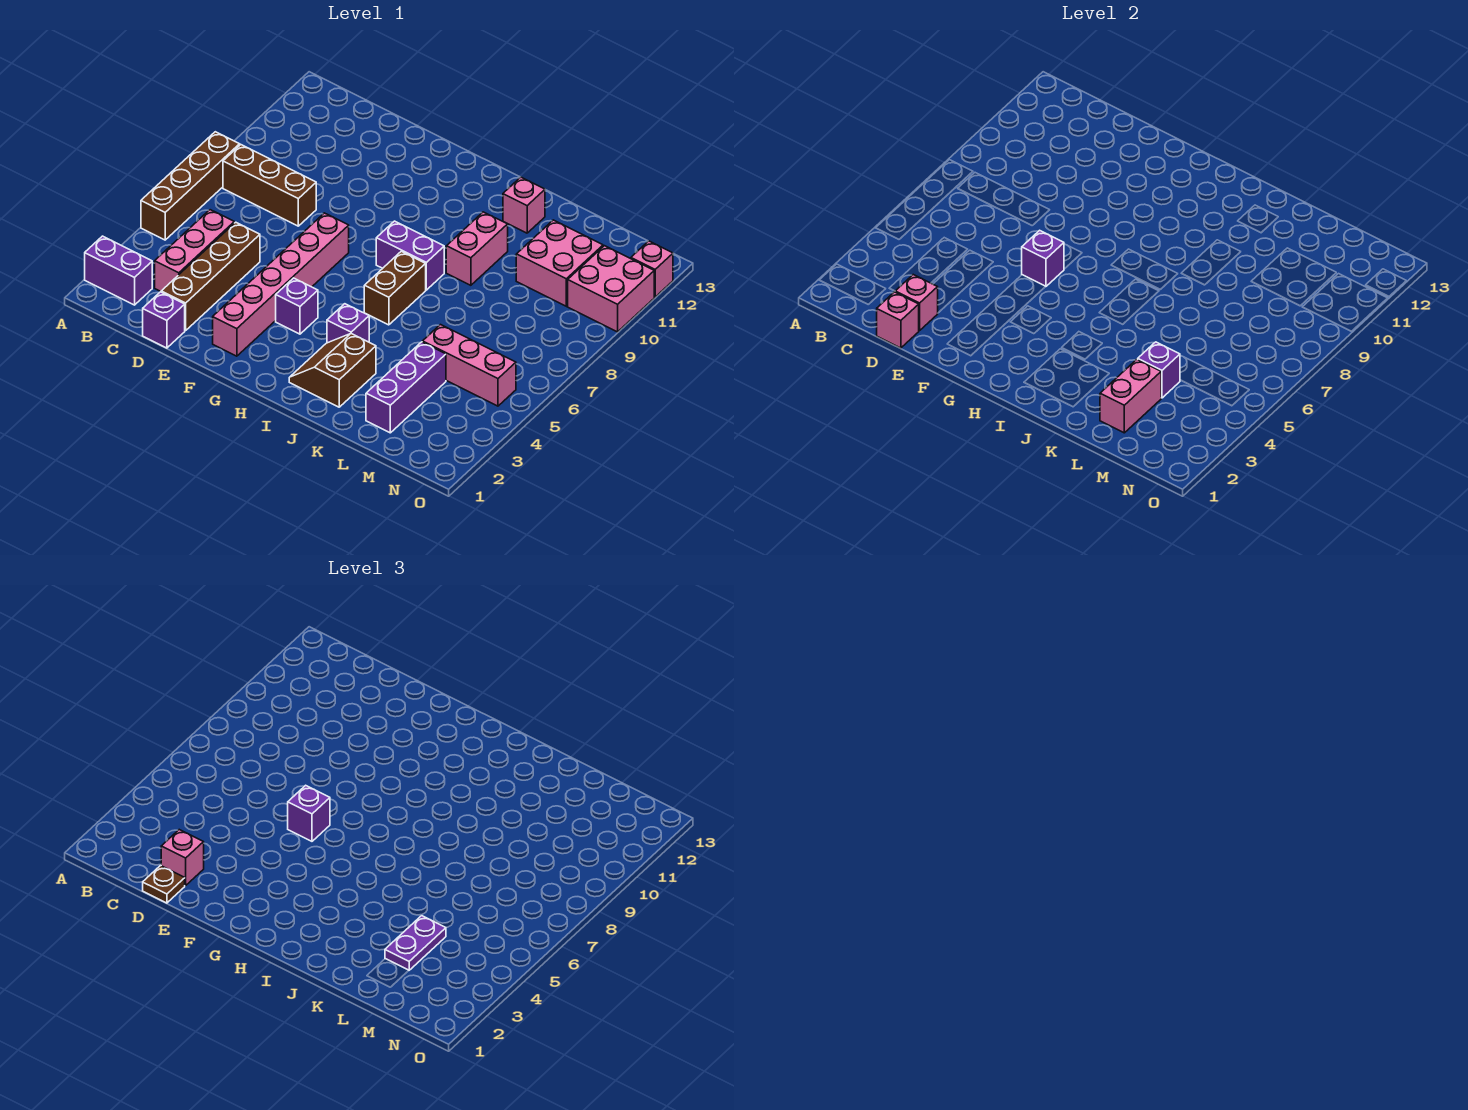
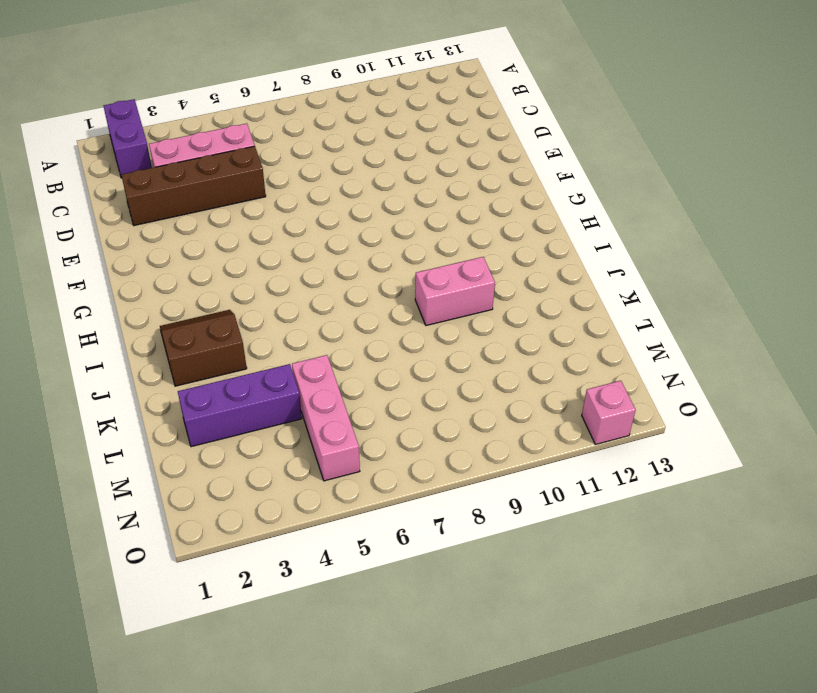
none -> brown brick A5:A8 level 1
none -> brown brick B8:D8 level 1
none -> purple brick D1 level 1

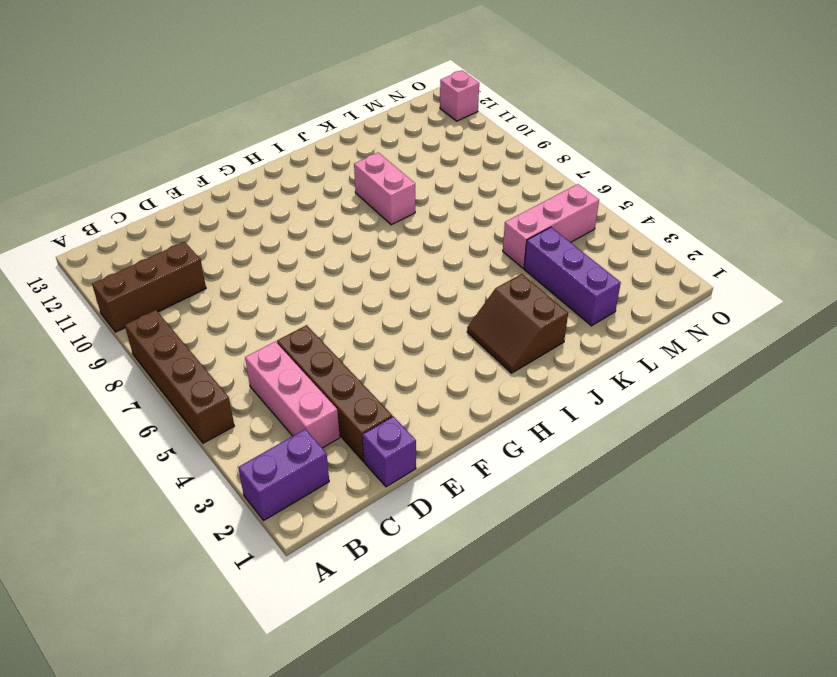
brown brick A10:C10 level 1 -> brown brick B8:D8 level 1
none -> pink brick F2:F7 level 1
none -> purple brick G4 level 1
none -> purple brick H8:I8 level 1

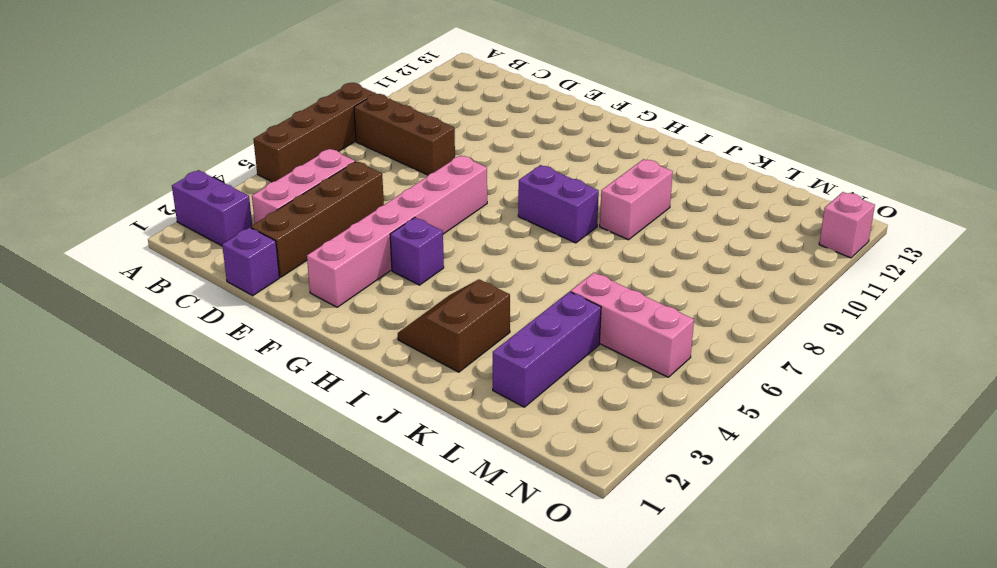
none -> purple brick I4 level 1
none -> brown brick I6:I7 level 1
none -> pink brick J12 level 1

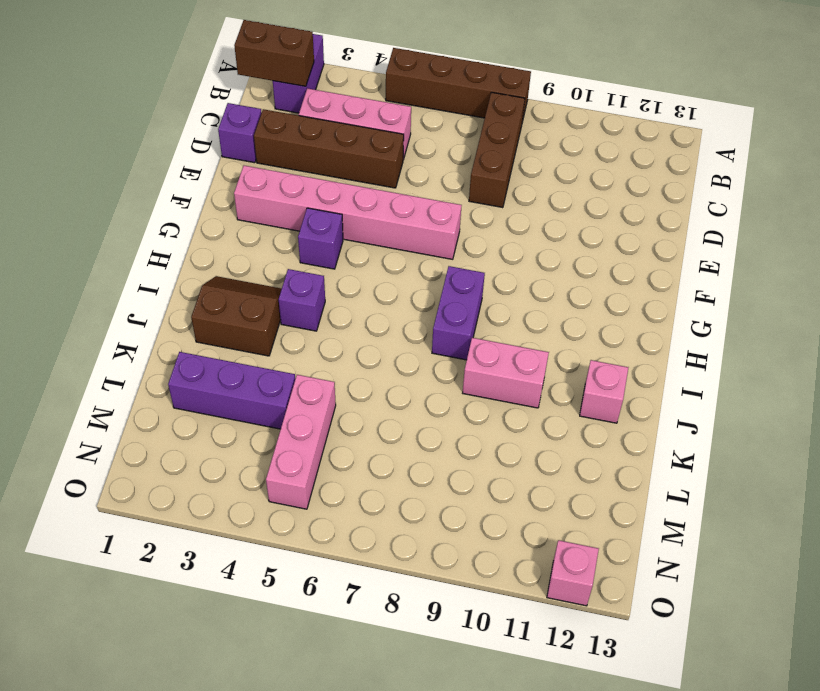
brown brick B1:B2 level 2 -> brown brick I6:I7 level 1
none -> pink brick L10:M11 level 1
none -> pink brick N10:O11 level 1
none -> pink brick D1 level 2

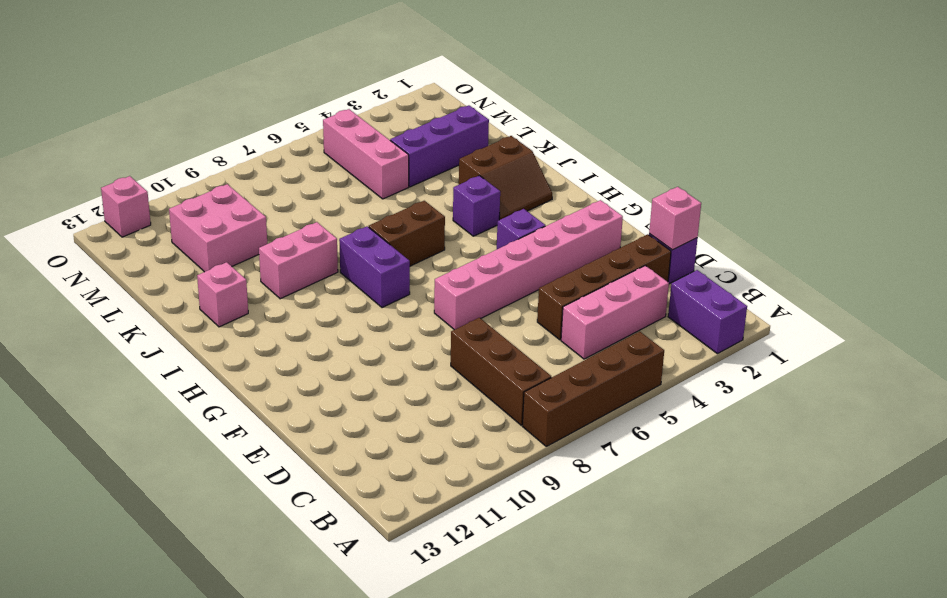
none -> pink brick N10:O11 level 1
none -> pink brick D2 level 2
none -> purple brick F6 level 2

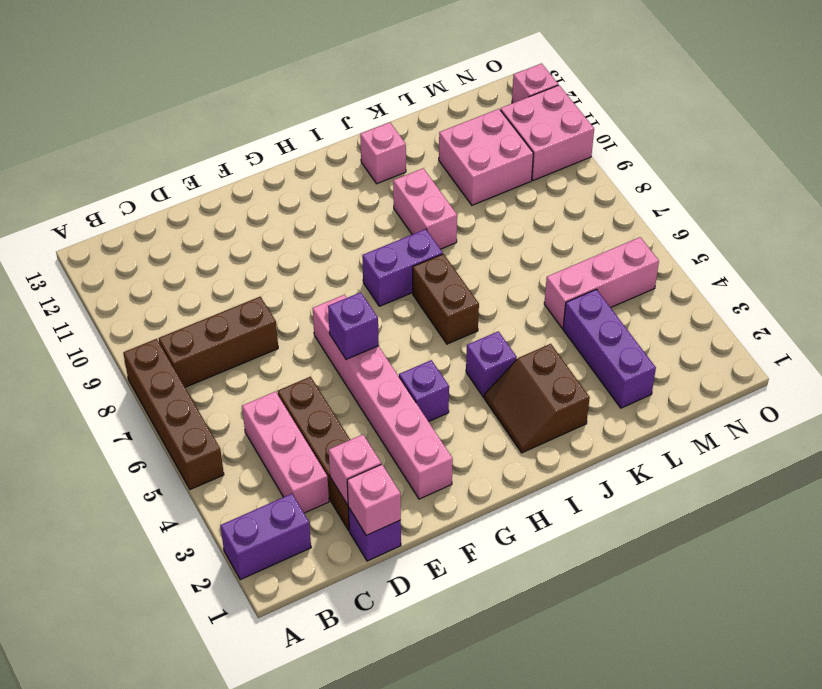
none -> pink brick L2:L3 level 2
none -> purple brick L4 level 2
none -> brown plate D1 level 3

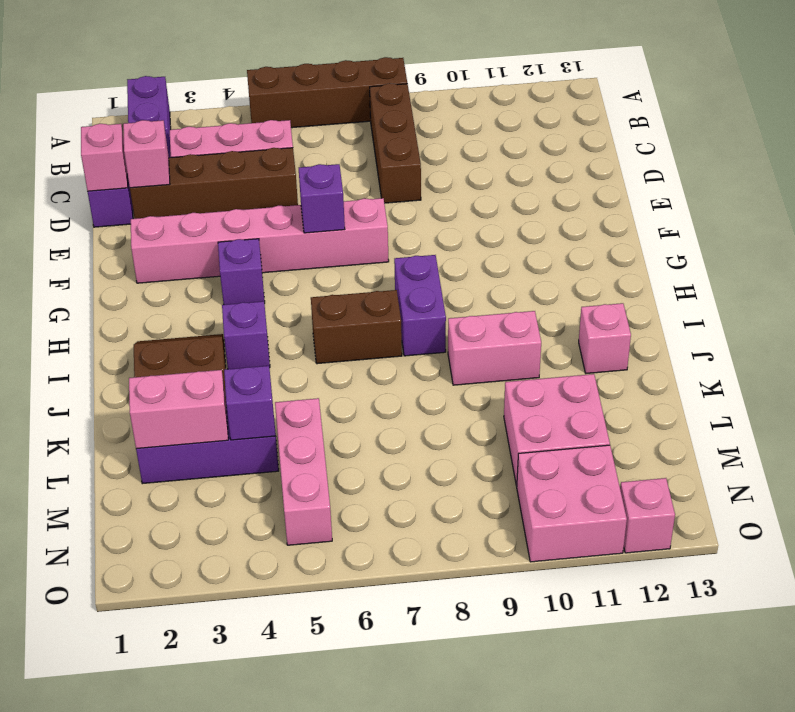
none -> brown plate D1 level 3
none -> pink brick D2 level 3
none -> purple brick F6 level 3

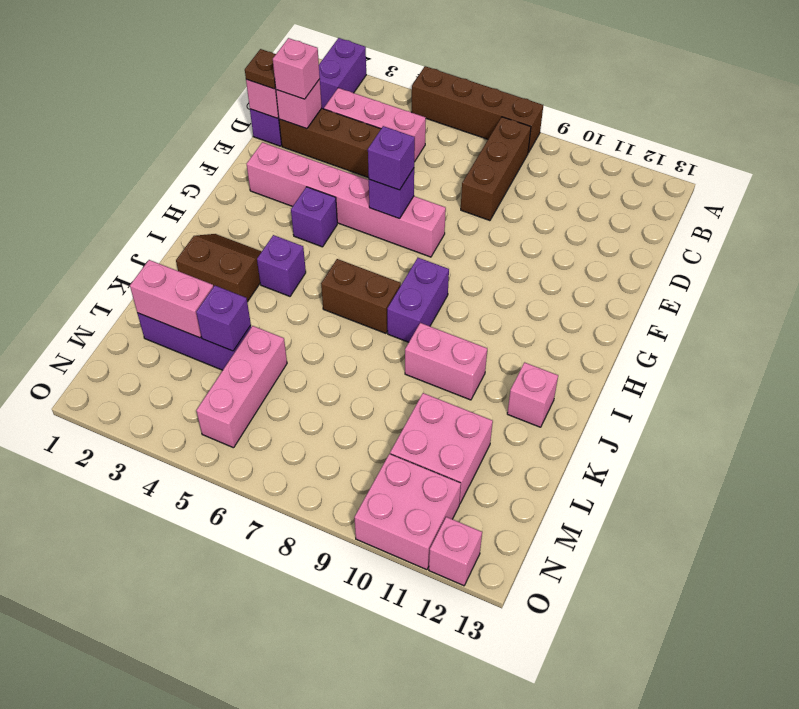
none -> purple plate L3:L4 level 3

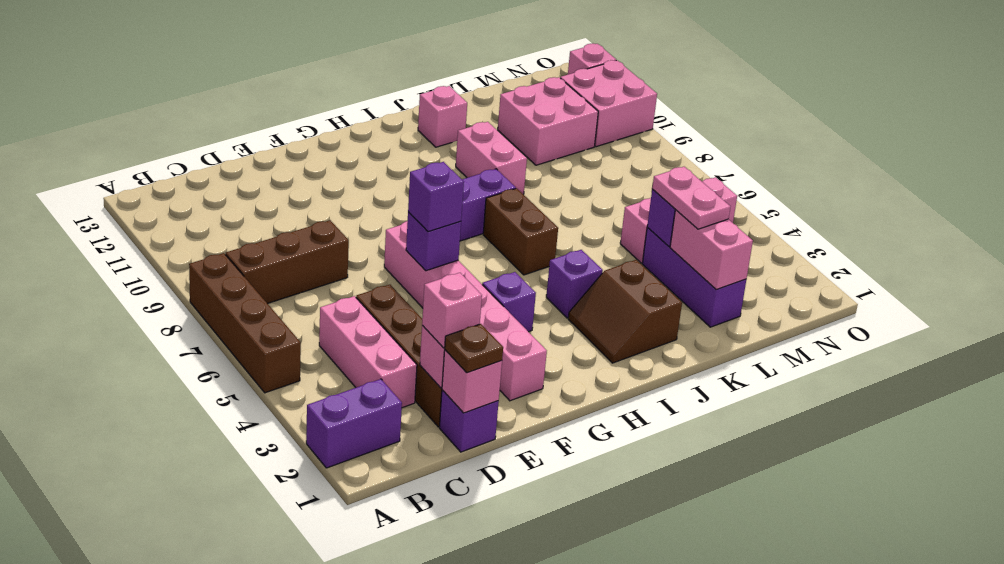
pink plate L3:L4 level 3 -> purple plate L3:L4 level 3

